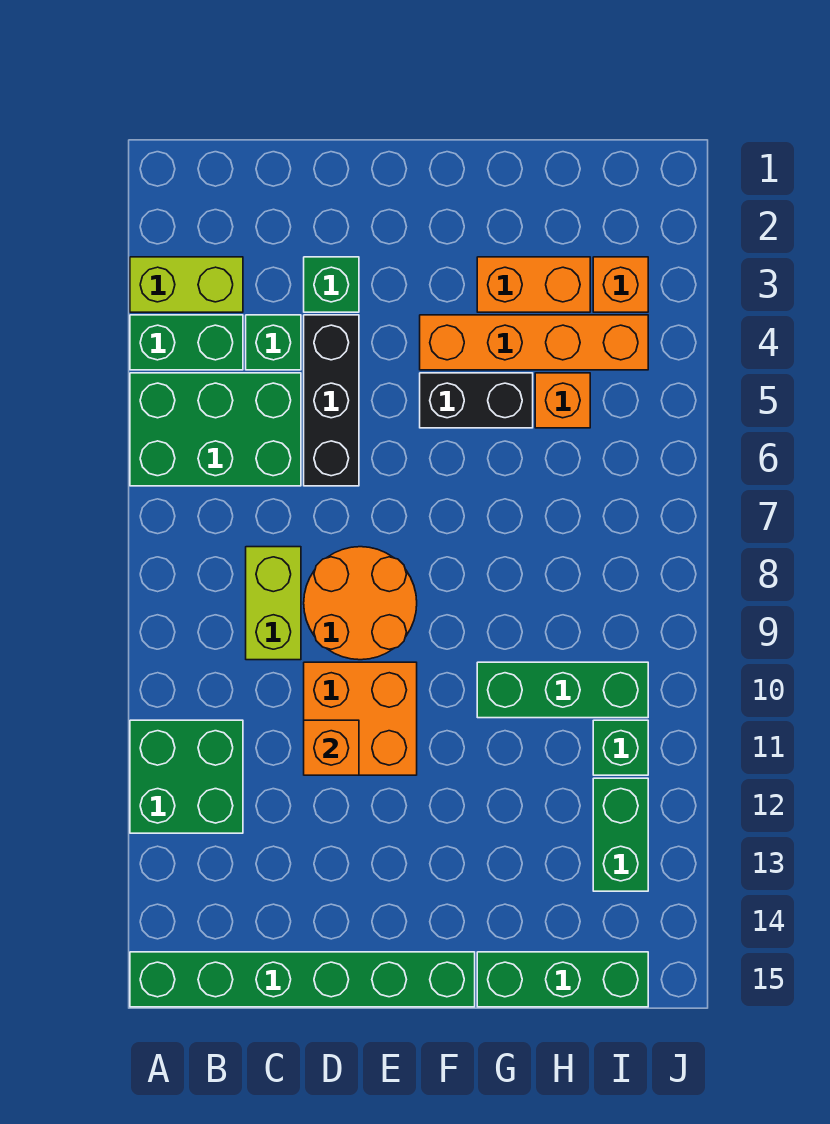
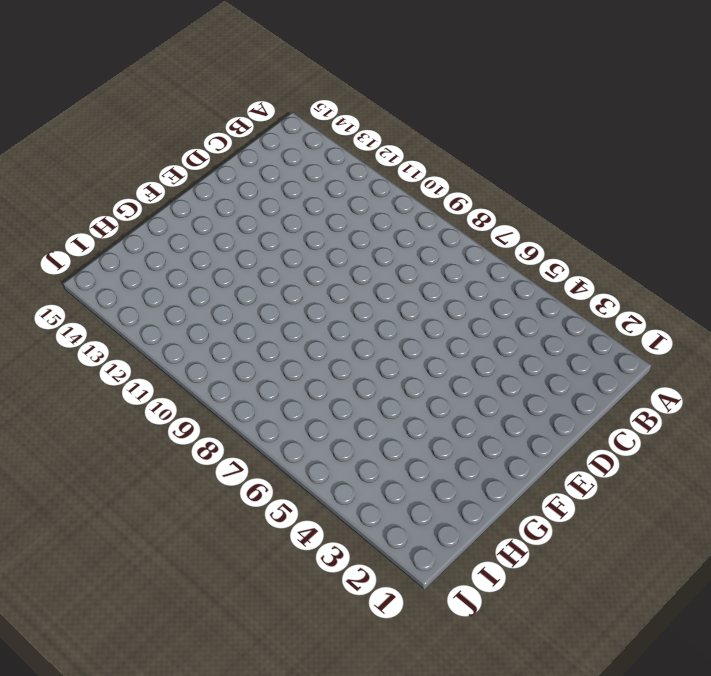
none -> lime brick A3:B3 level 1
none -> green brick A4:B4 level 1
none -> green brick A5:C6 level 1

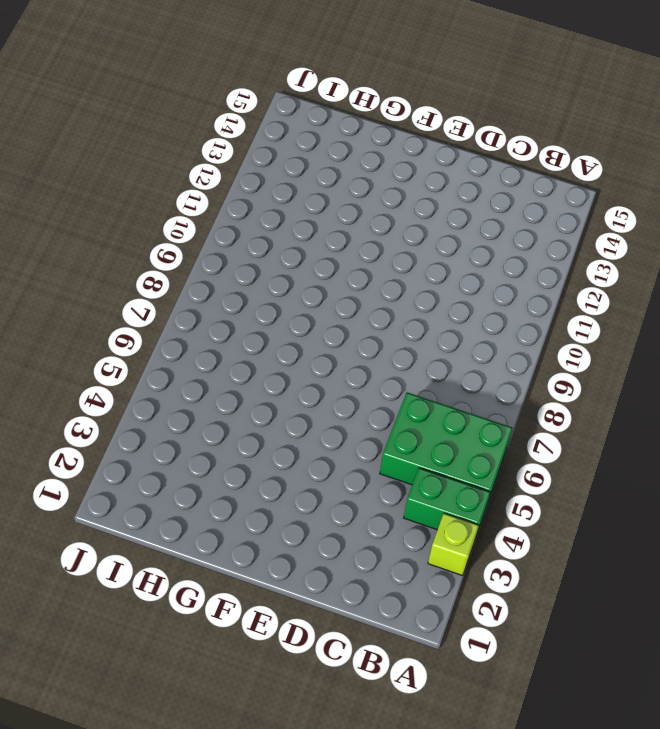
lime brick A3 level 1 -> lime brick A3:B3 level 1
none -> green brick A11:B12 level 1
none -> green brick A15:F15 level 1
none -> green brick C4 level 1

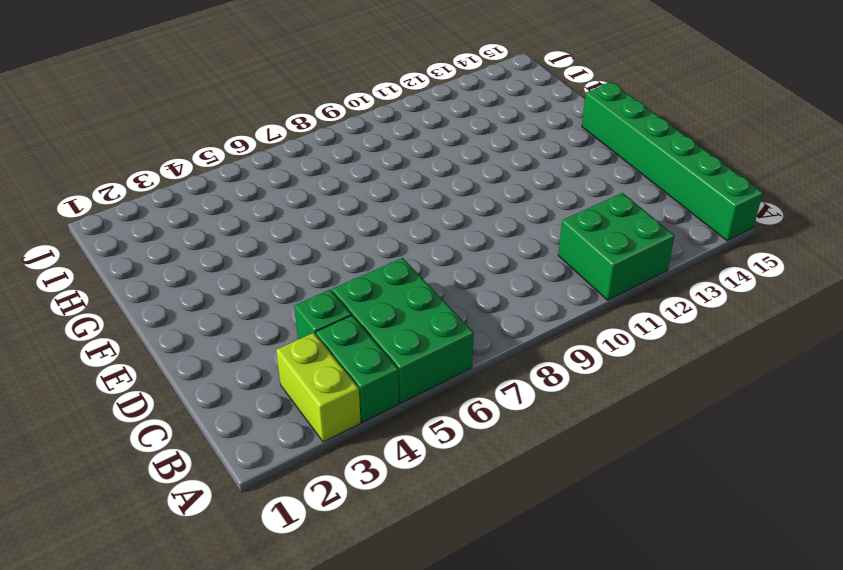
none -> lime brick C8:C9 level 1
none -> green brick D3 level 1
none -> black brick D4:D6 level 1

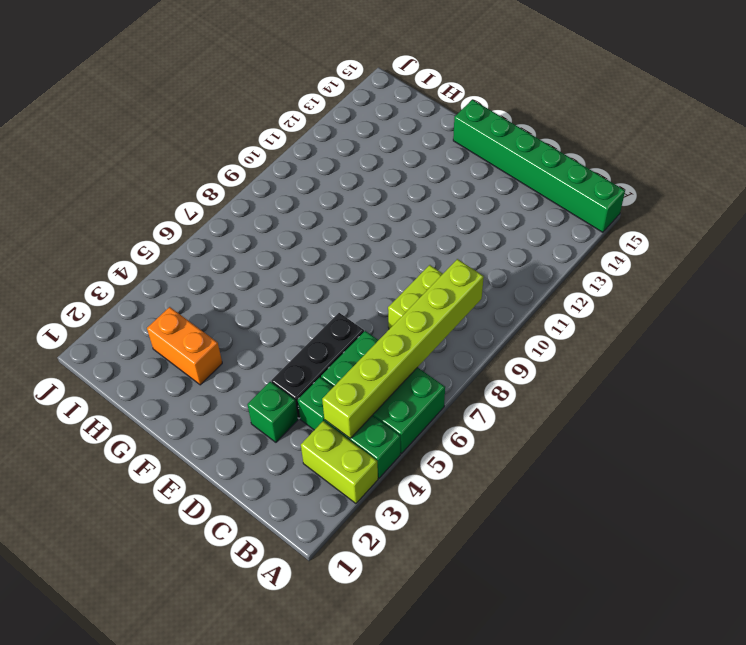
lime brick B4:B9 level 2 -> none
none -> green brick A11:B12 level 1
none -> orange round brick D8:E9 level 1
none -> orange brick D10:E11 level 1

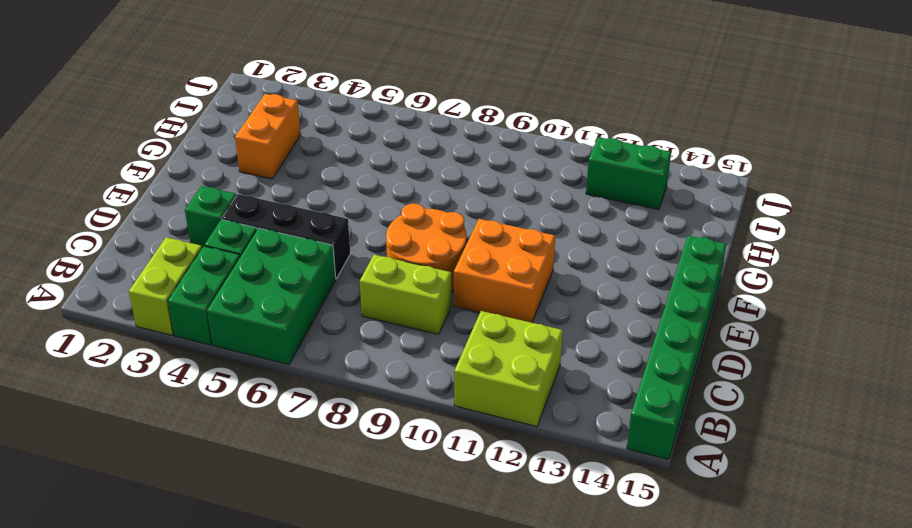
lime brick A11:B12 level 1 -> green brick A11:B12 level 1
none -> orange brick F4:I4 level 1
none -> black brick F5:G5 level 1
none -> green brick G10:I10 level 1

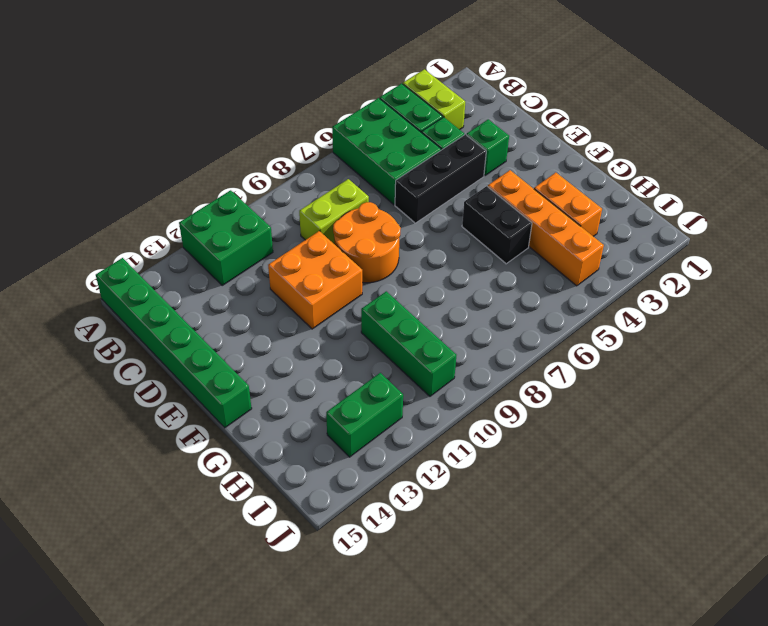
none -> green brick G15:I15 level 1
none -> orange brick H5 level 1
none -> orange brick I3 level 1

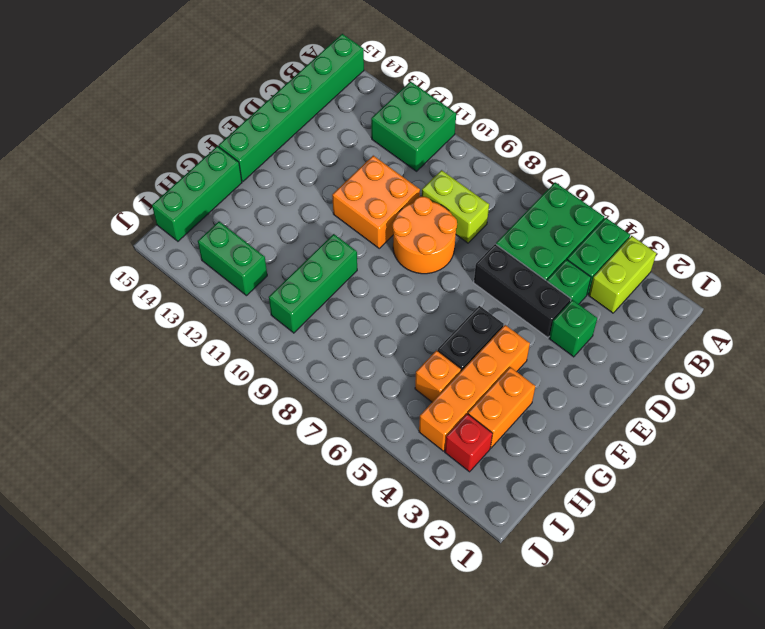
red brick I3 level 1 -> orange brick I3 level 1
none -> green brick I11 level 1
none -> orange brick D11 level 2

